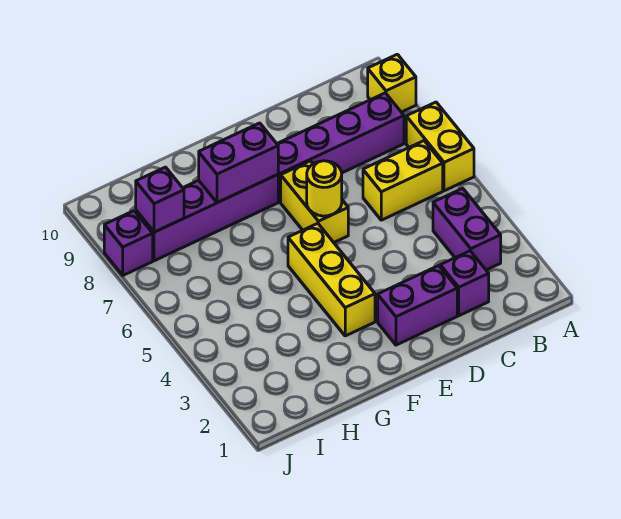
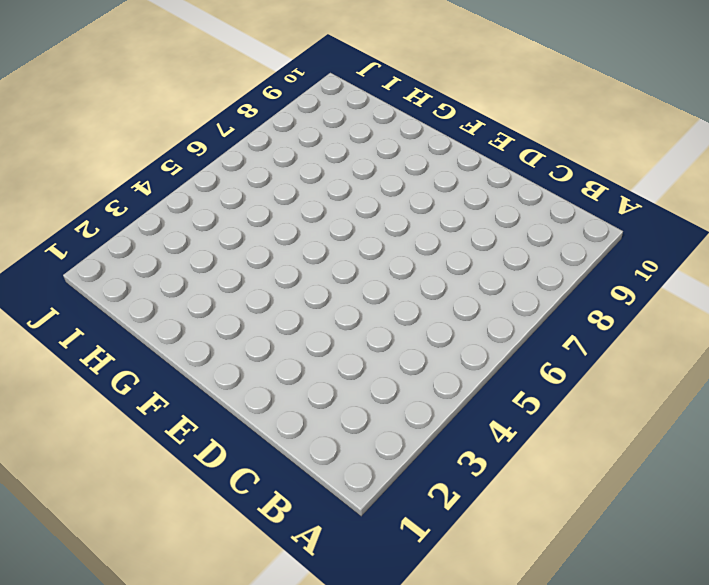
none -> yellow brick A6:A7 level 1
none -> yellow brick A9 level 1
none -> purple brick B3:B4 level 1

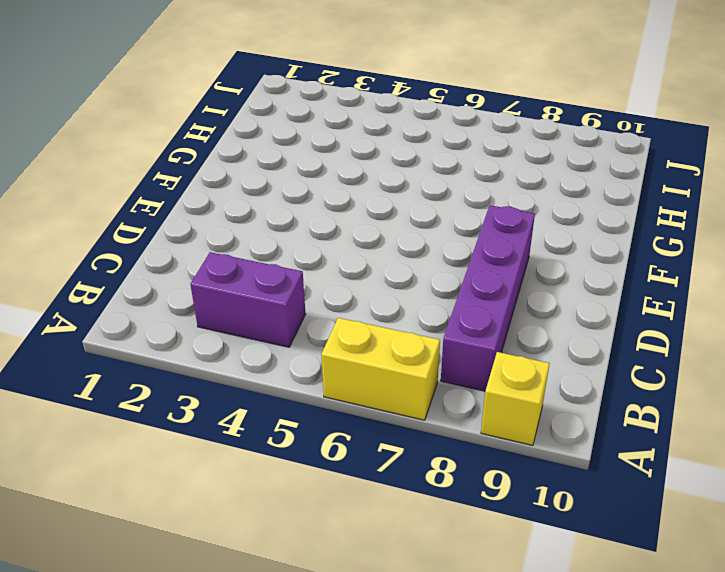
none -> yellow brick B6:C6 level 1
none -> purple brick C2 level 1
none -> purple brick D2:E2 level 1

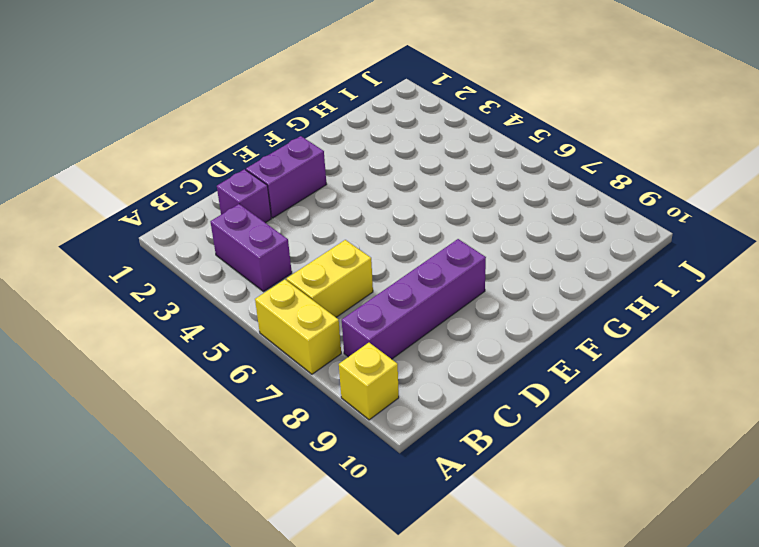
none -> yellow brick E6:E7 level 1
none -> yellow brick F3:F5 level 1
none -> purple brick F8:I8 level 1

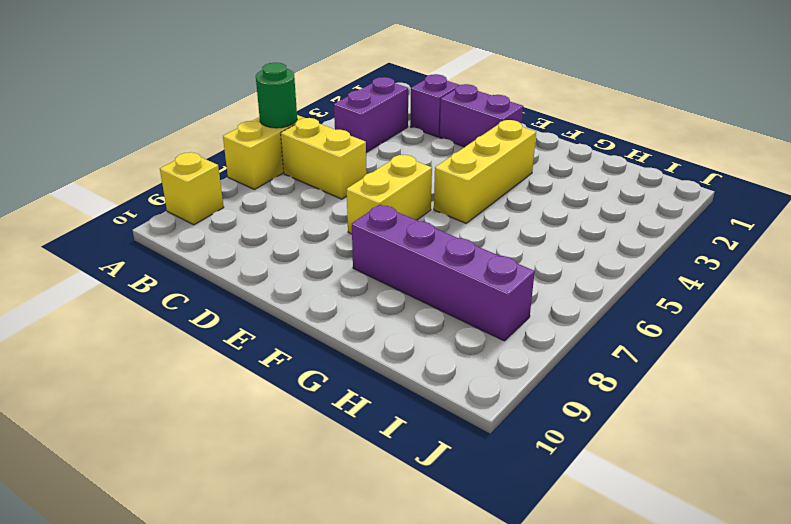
green round brick A6 level 2 -> none
none -> purple brick B8:E8 level 1
none -> purple brick J8 level 1
none -> yellow round brick E6 level 2

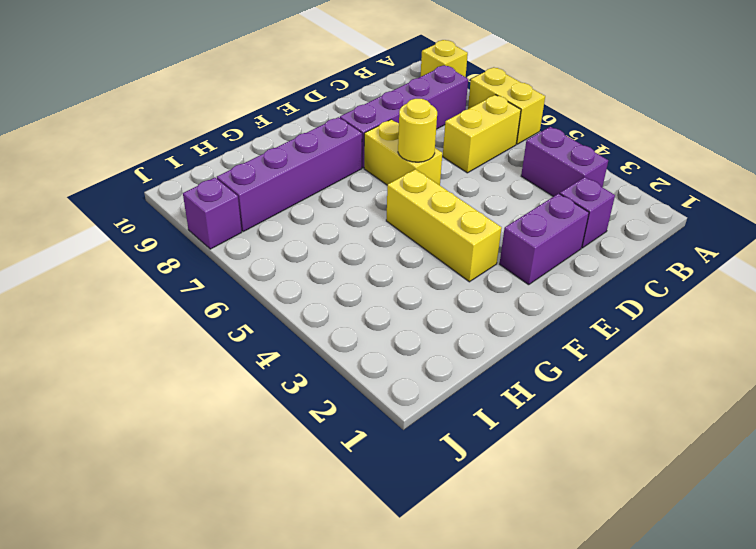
none -> purple brick F8:G8 level 2
none -> purple brick I8 level 2

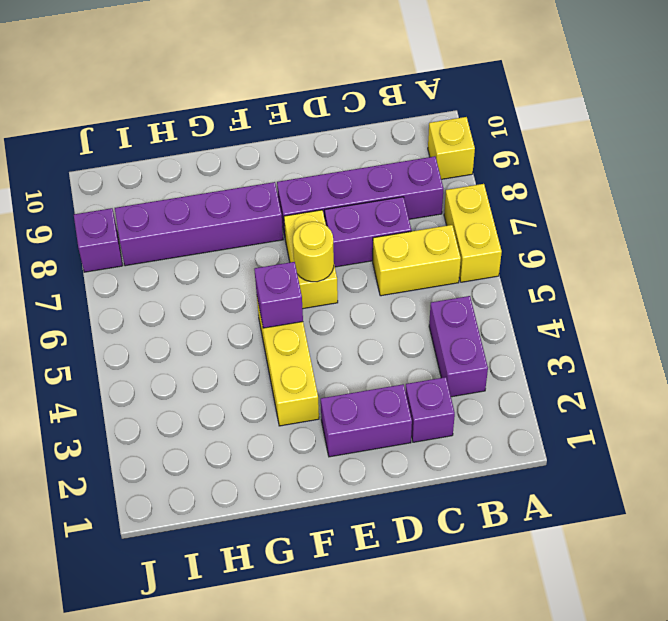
purple brick C7:D7 level 1 -> purple brick F8:G8 level 2
purple brick F5 level 2 -> purple brick I8 level 2

